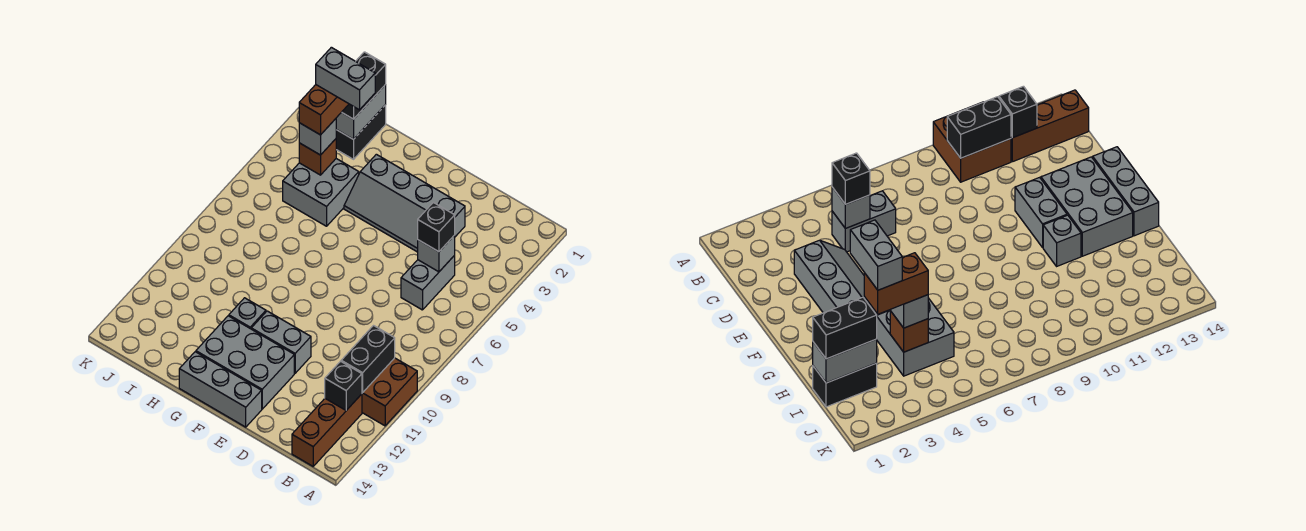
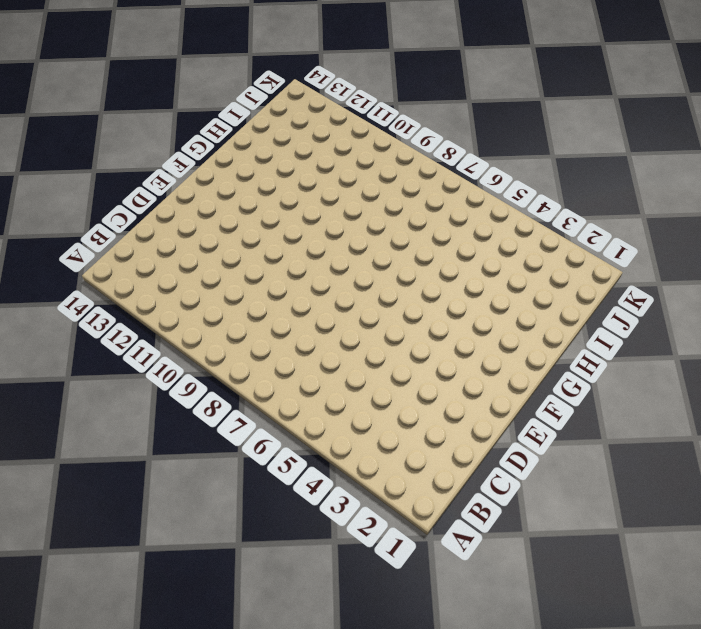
none -> brown brick A10:B11 level 1
none -> brown brick B12:B14 level 1
none -> grey brick C5:C6 level 1

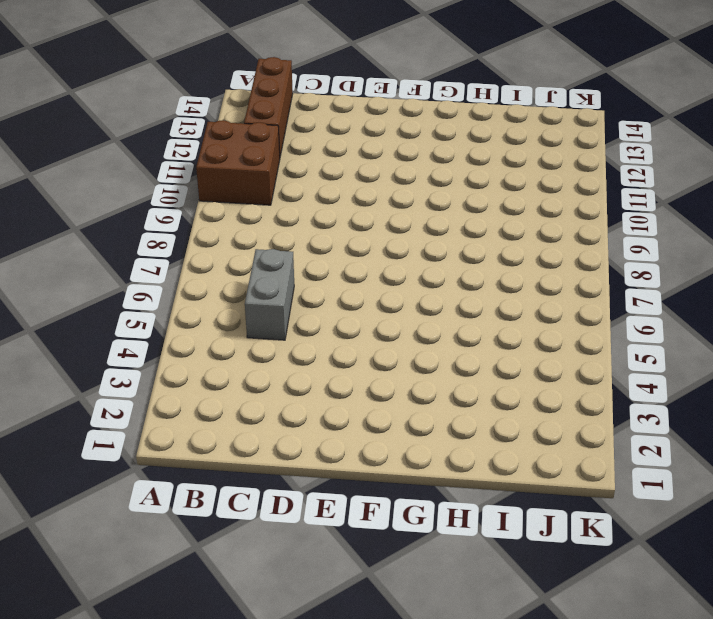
none -> grey slope D3:G4 level 1 top 3
none -> grey brick E11:F11 level 1
none -> grey brick E12:G13 level 1

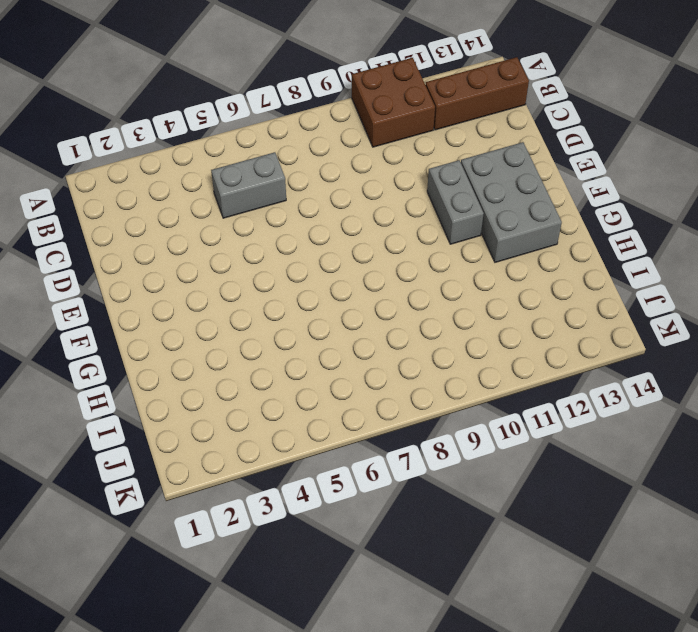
none -> grey slope D3:G4 level 1 top 3
none -> grey brick E14:G14 level 1
none -> grey brick G11 level 1

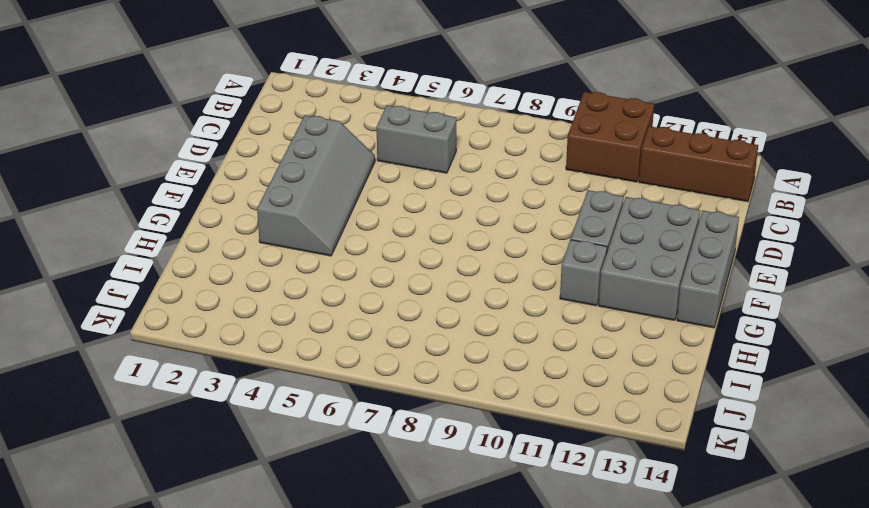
none -> grey brick H4:I5 level 1
none -> black brick I1:I2 level 1
none -> black brick B10:B11 level 2

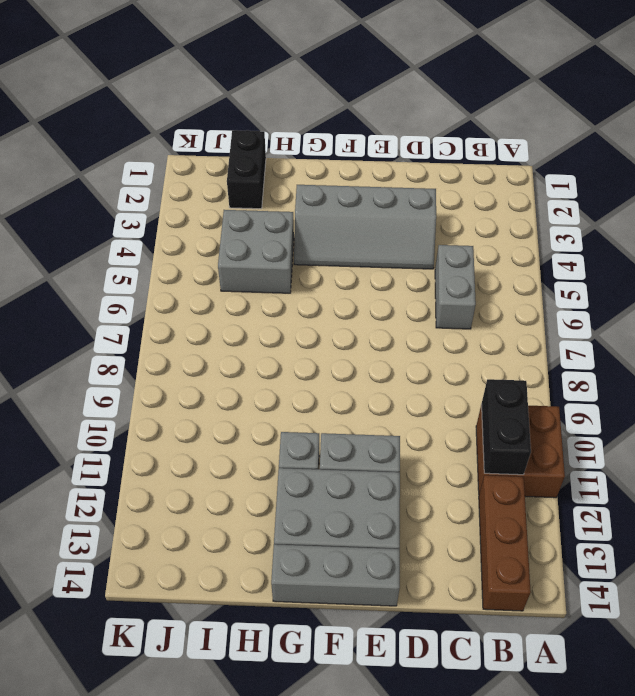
none -> black brick B12 level 2
none -> grey brick C5 level 2
none -> grey brick I1:I2 level 2

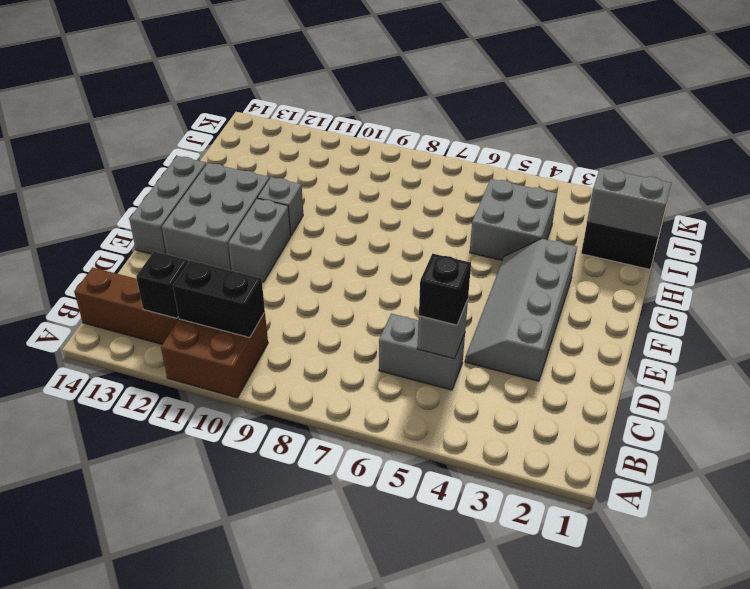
none -> brown brick I4 level 2
none -> black brick I1:I2 level 3
none -> grey brick I4 level 3

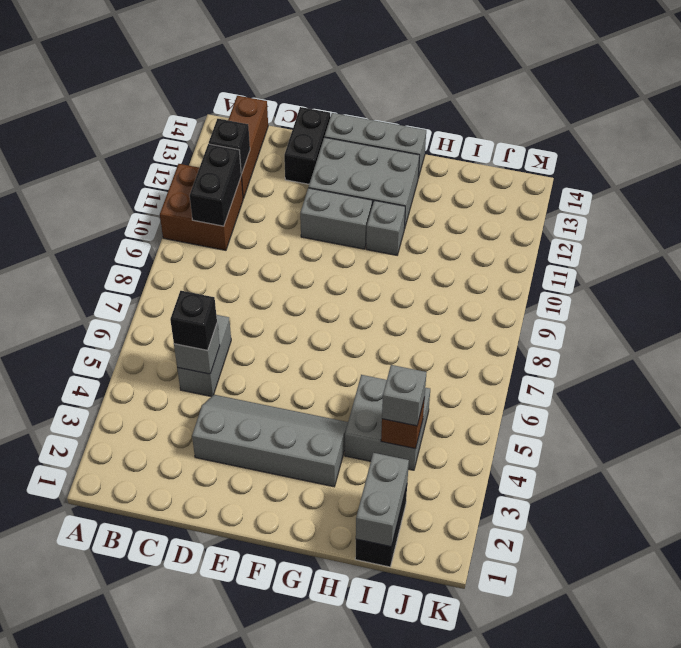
black brick D13:D14 level 1 -> black brick I1:I2 level 3
none -> brown brick I3:I4 level 4
none -> grey brick H3:I3 level 5

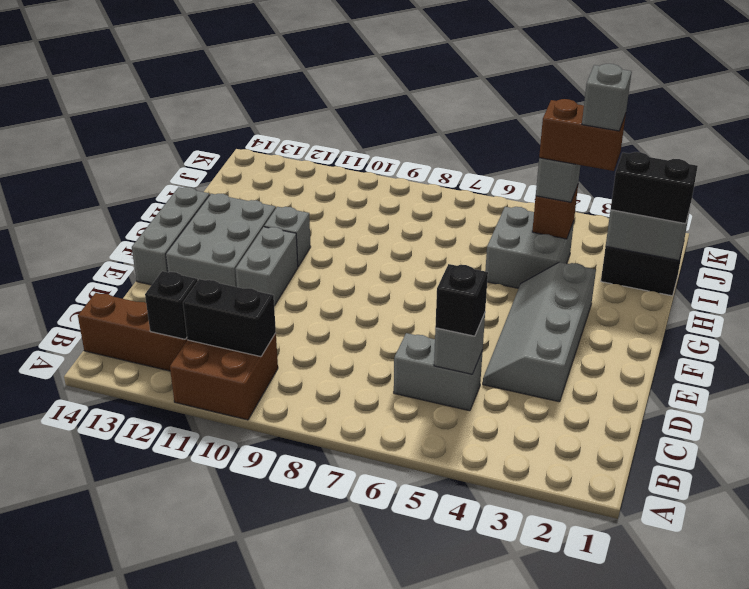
grey brick I3 level 5 -> grey brick H3:I3 level 5

